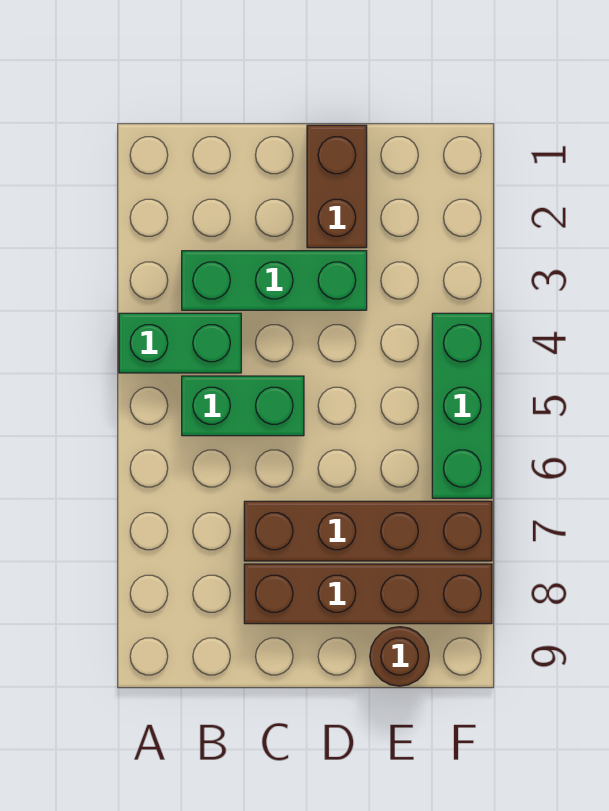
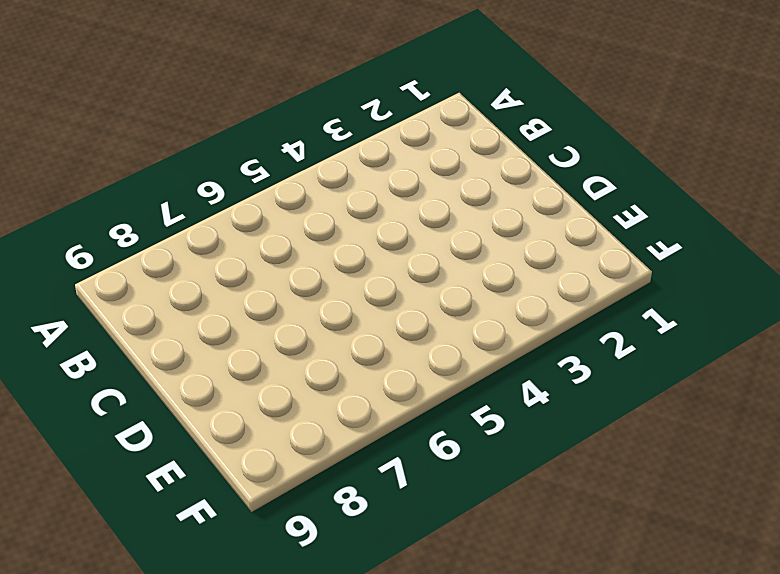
none -> green brick A4:B4 level 1
none -> green brick B3:D3 level 1

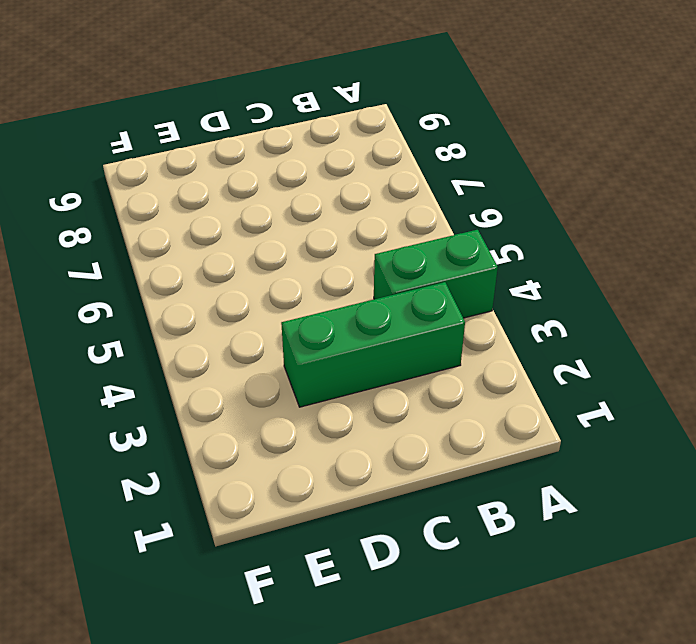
none -> green brick B5:C5 level 1
none -> brown brick C7:F7 level 1

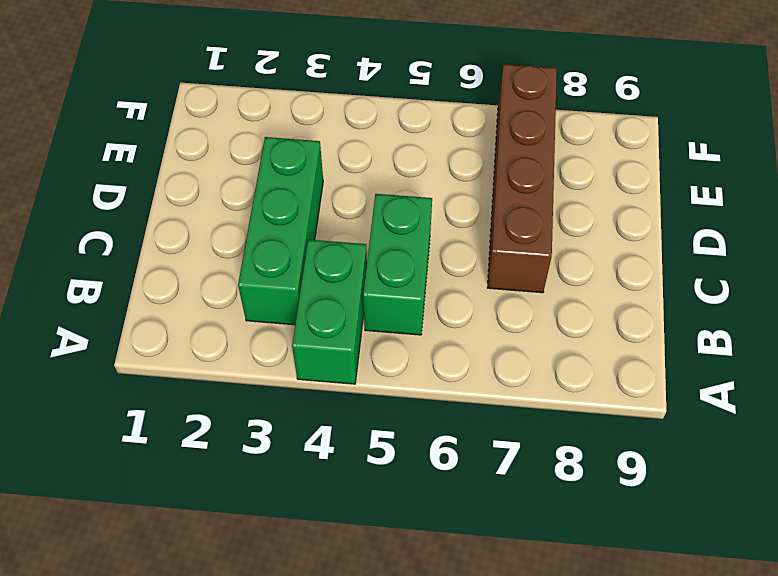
none -> brown brick C8:F8 level 1
none -> brown brick D1:D2 level 1

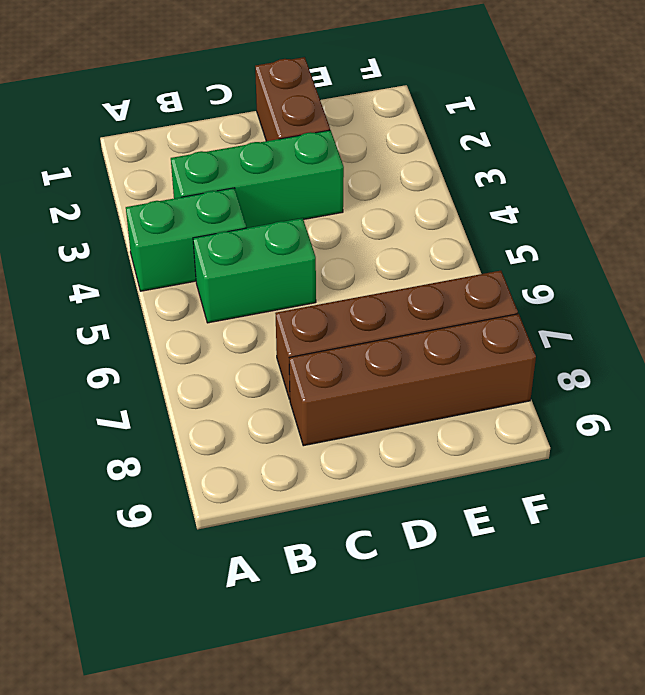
none -> brown round brick E9 level 1
none -> green brick F4:F6 level 1

